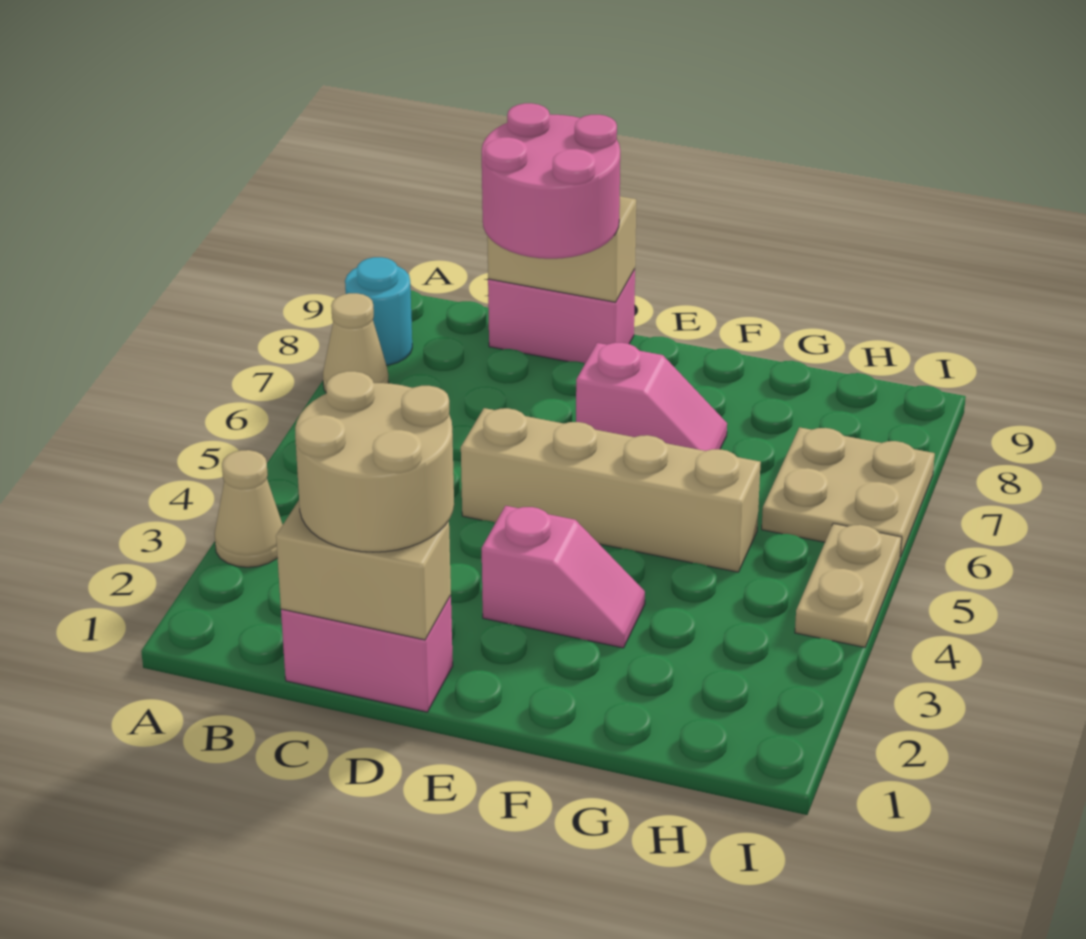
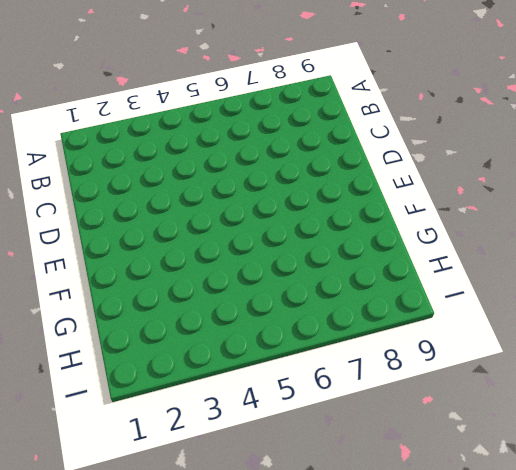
none -> tan cone A3 level 1
none -> tan cone A7 level 1
none -> cyan round brick A8 level 1

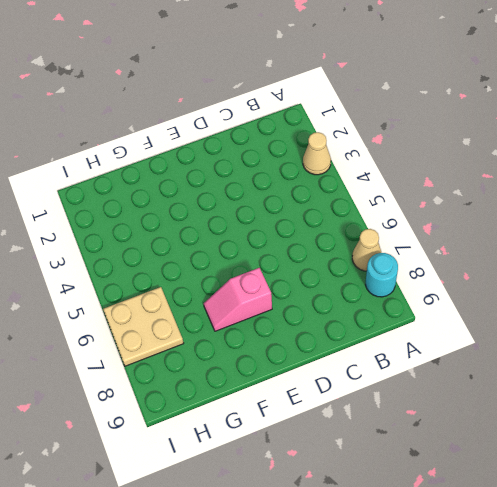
none -> pink brick C1:D1 level 1
none -> pink brick C9:D9 level 1
none -> tan brick D5:G5 level 1

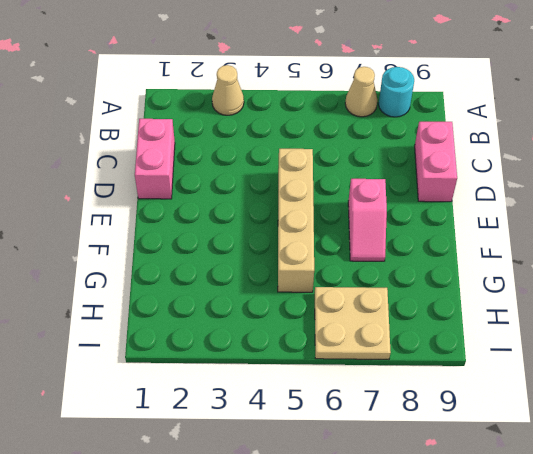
none -> pink slope E3:F3 level 1 top E
none -> tan plate I4:I5 level 1
none -> tan brick C1:D1 level 2

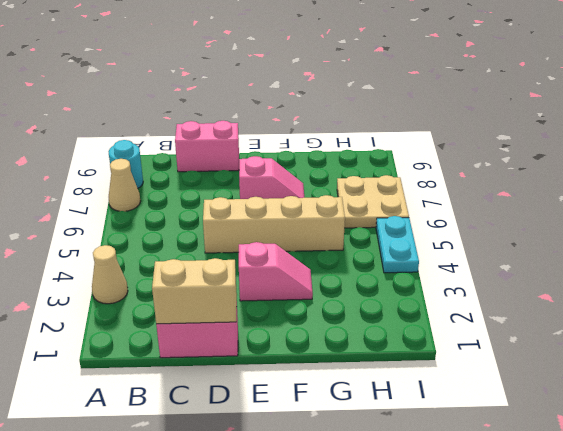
cyan plate I4:I5 level 1 -> tan plate I4:I5 level 1
none -> tan brick C9:D9 level 2
none -> tan round brick C1:D2 level 3
none -> pink round brick C8:D9 level 3

